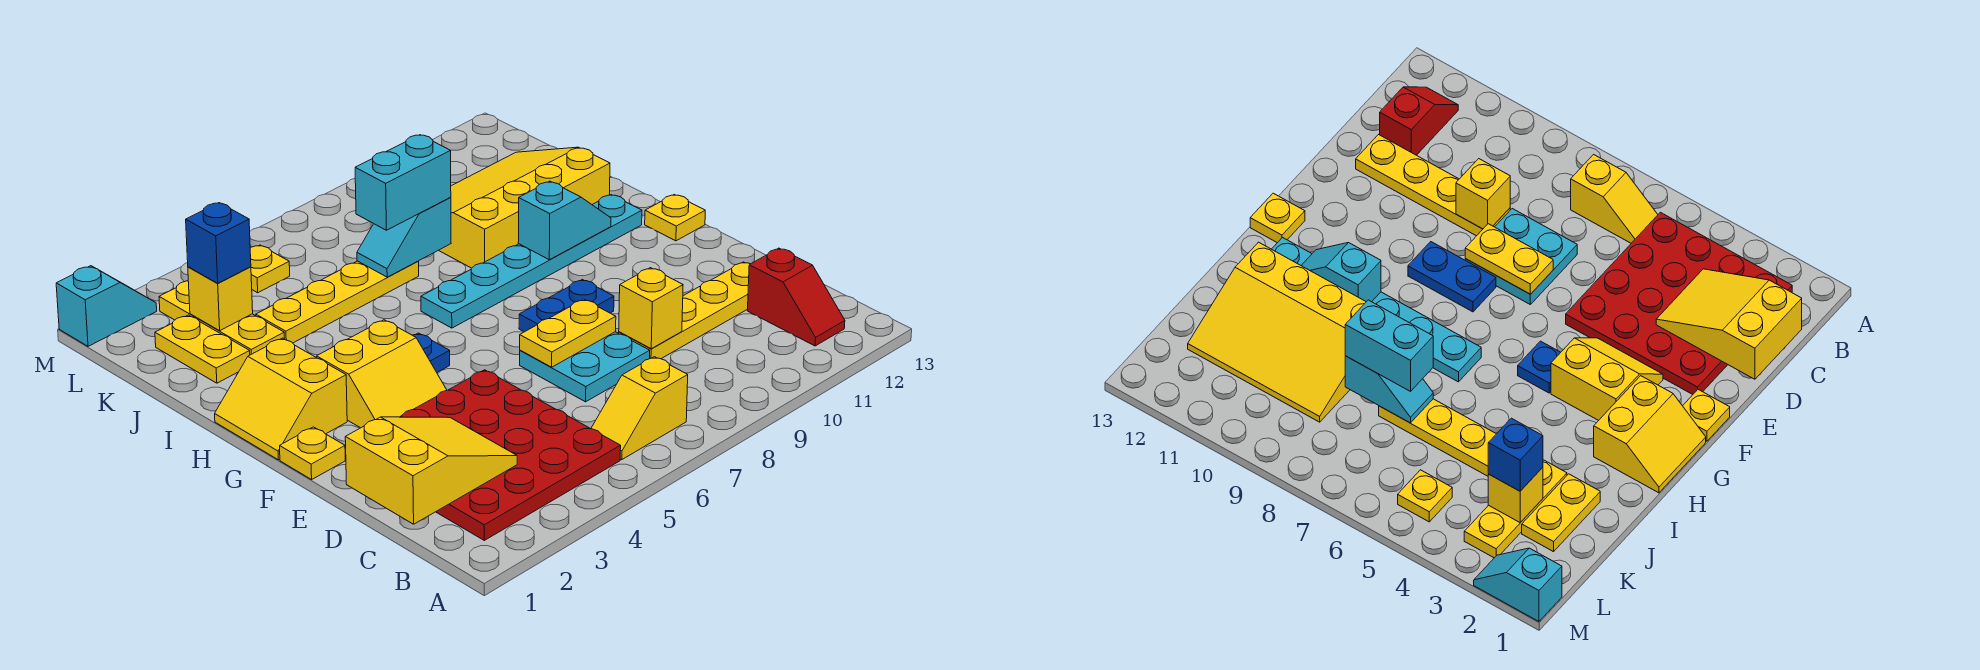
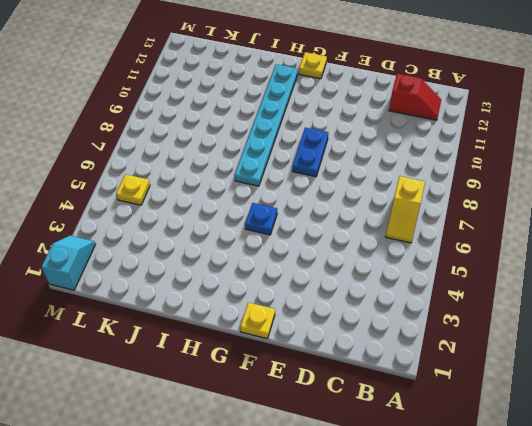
none -> red plate B2:E5 level 1
none -> cyan plate D7:E8 level 1
none -> yellow plate D9:D12 level 1

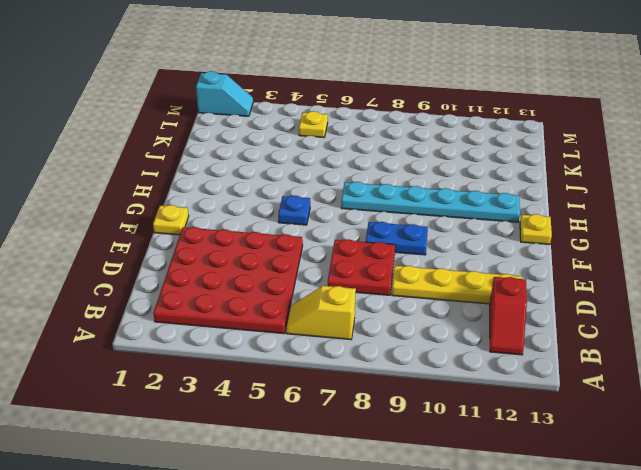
red plate D7:E8 level 1 -> cyan plate D7:E8 level 1
none -> yellow slope F3:G4 level 1 top G
none -> yellow slope G1:H2 level 1 top 2
none -> yellow slope I9:K12 level 1 top I

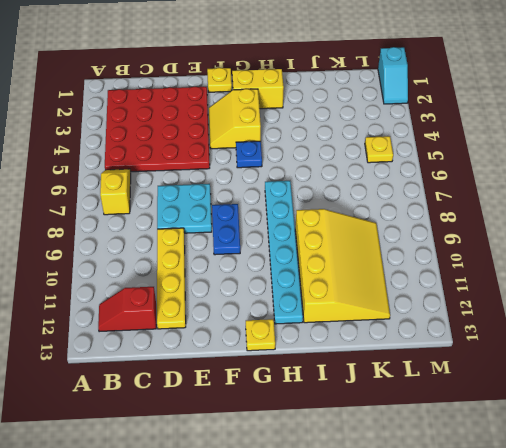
none -> yellow plate J2:K2 level 1
none -> yellow plate J3:L3 level 1
none -> yellow plate J4:J7 level 1

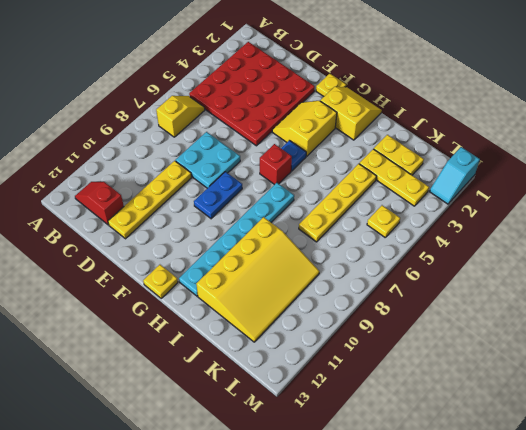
red brick G6 level 1 -> none
none -> yellow slope C1:D3 level 2 top 1
none -> yellow brick D9 level 2
none -> yellow plate E7:E8 level 2

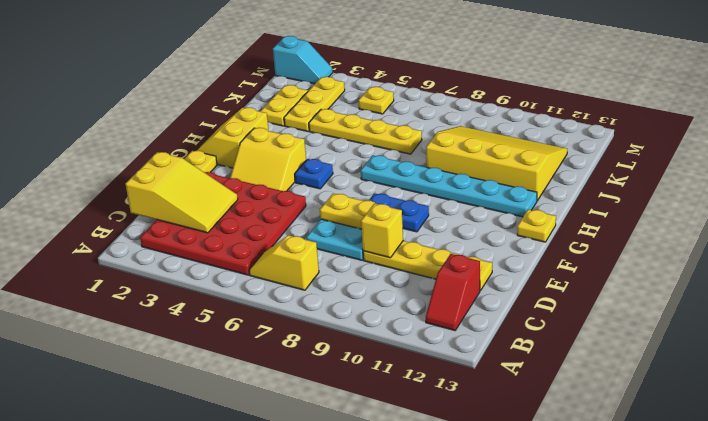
none -> cyan slope H10:H11 level 2 top 10
none -> cyan slope J7:J8 level 2 top 8
none -> yellow brick K3 level 2

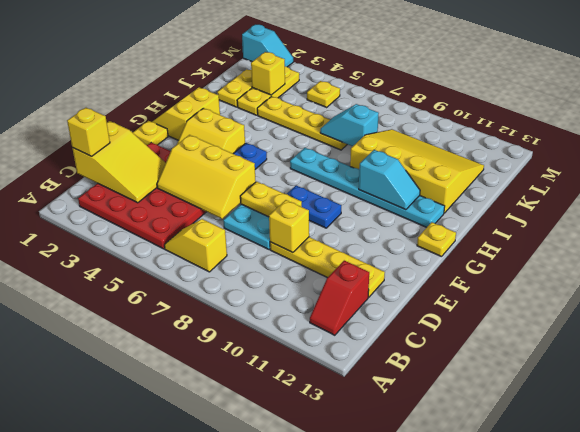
yellow brick C1 level 3 -> none
yellow slope D4:E6 level 2 top E -> none
none -> cyan brick J7:J8 level 3
none -> blue brick K3 level 3

